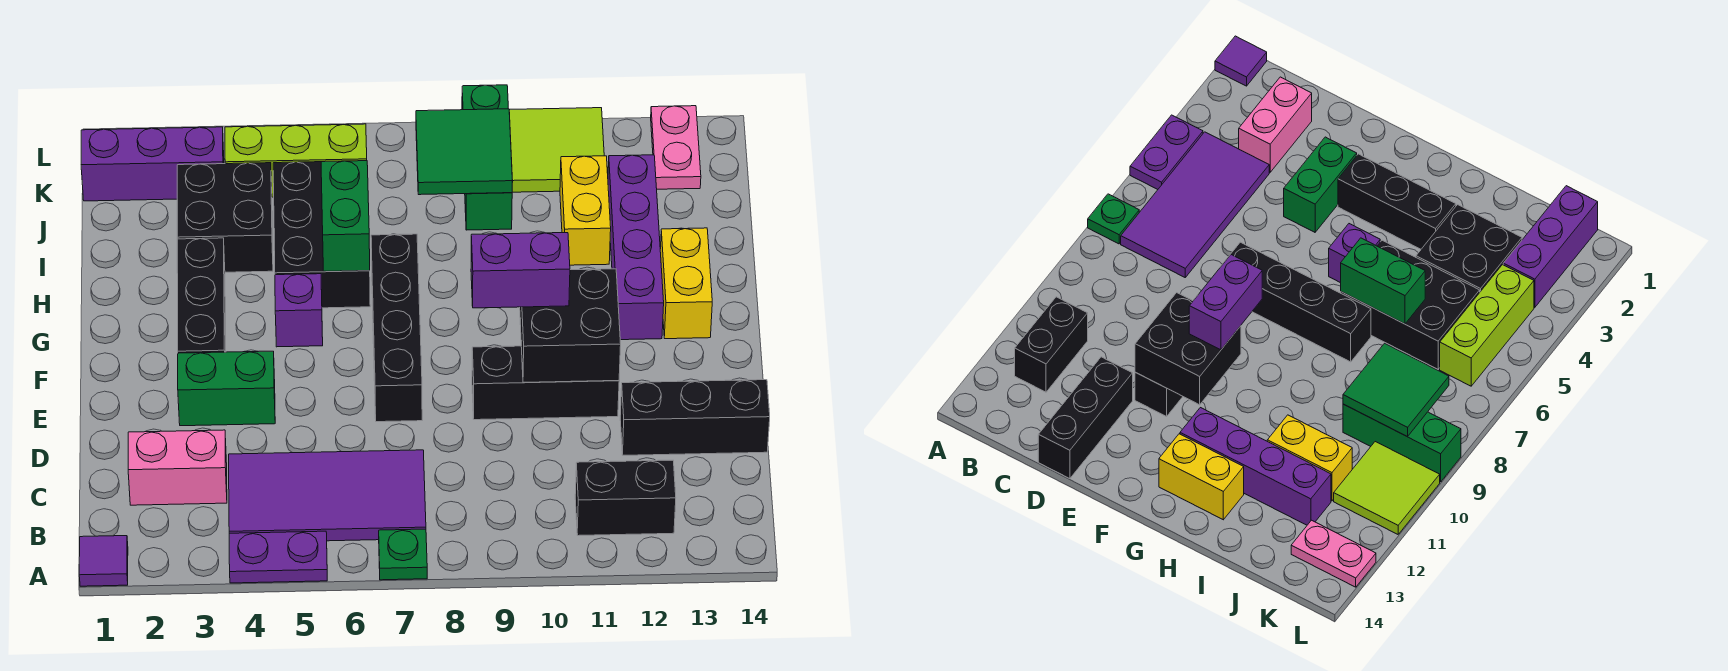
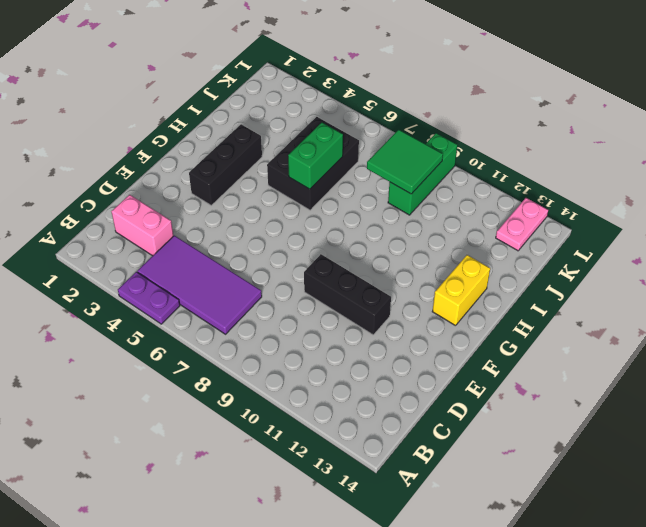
none -> purple tile A1 level 1
none -> green plate A7 level 1
none -> black brick B11:B12 level 1

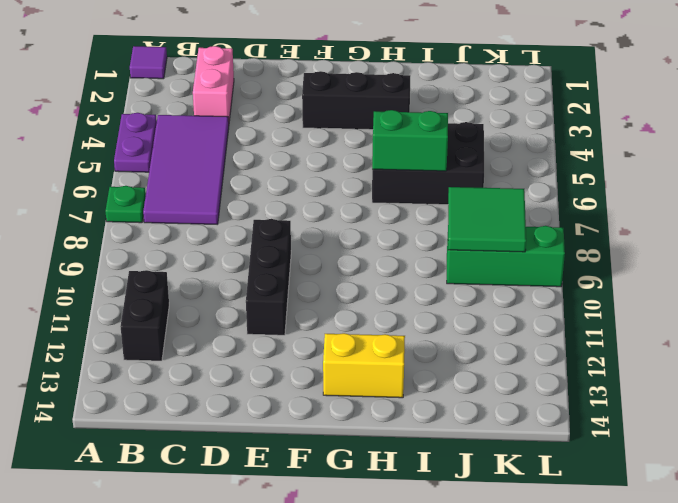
none -> black brick D12:D14 level 1
none -> green brick E3:E4 level 1
none -> black brick E7:H7 level 1

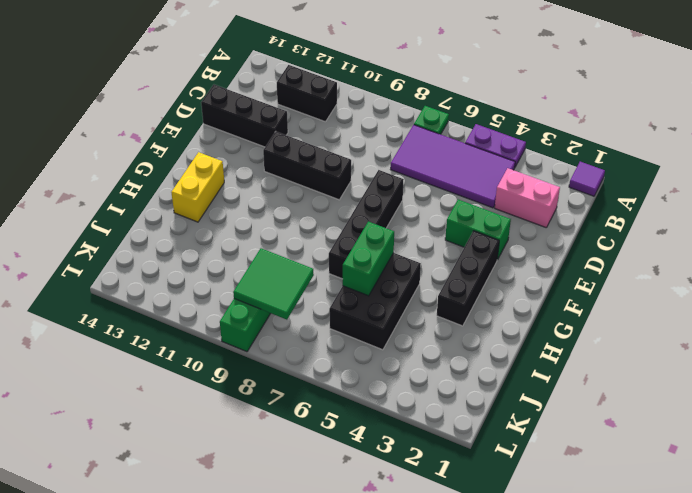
none -> purple brick G5 level 1
none -> purple brick G12:J12 level 1
none -> black brick I3:J4 level 1

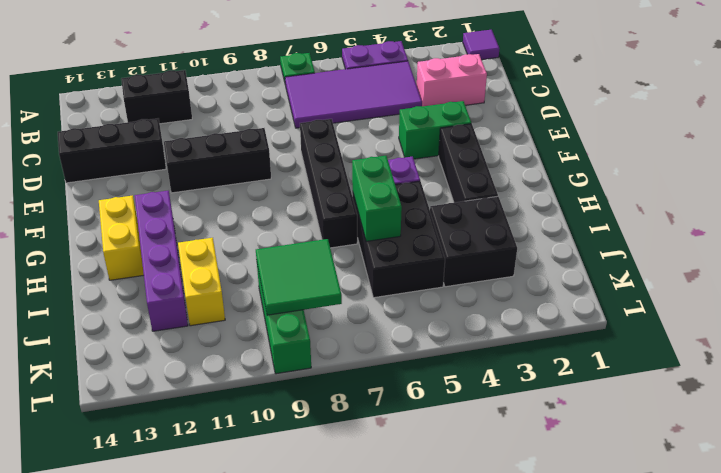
none -> purple brick K1:K3 level 1
none -> lime brick K4:K6 level 1
none -> lime tile K10:L11 level 1

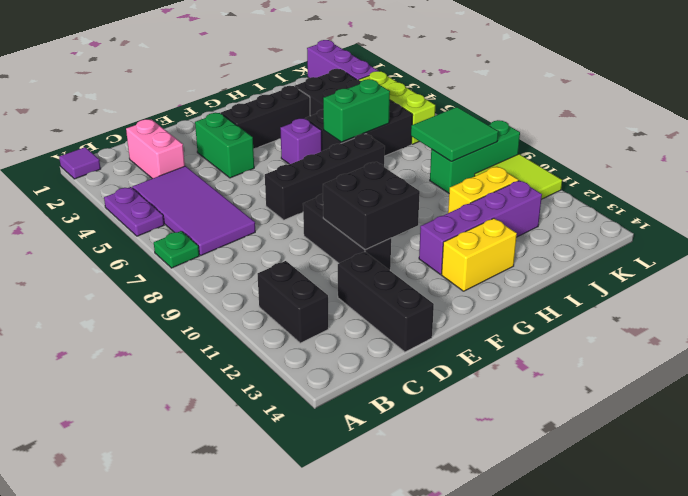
none -> pink plate K13:L13 level 1
none -> purple brick F9:F10 level 3

